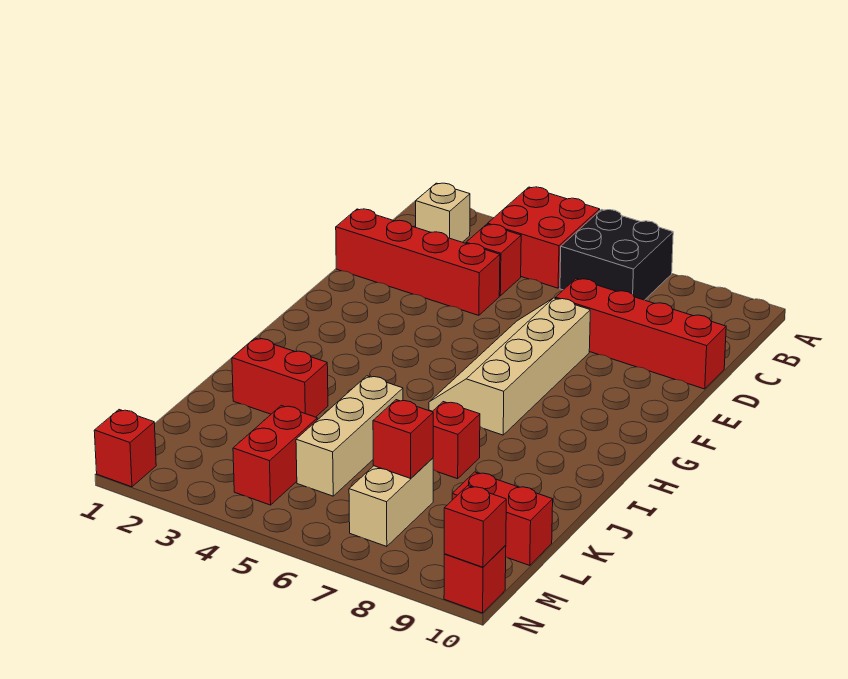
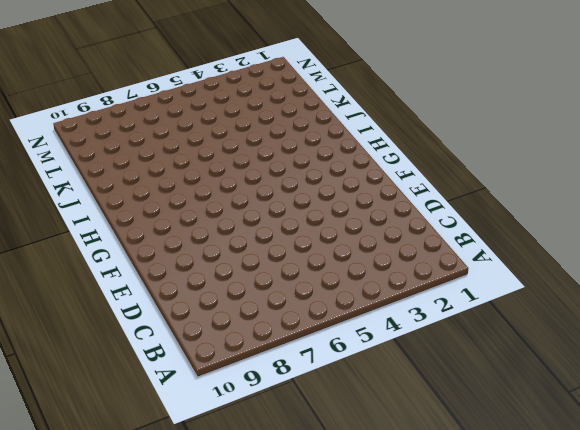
none -> red brick A4:B5 level 1
none -> black brick A6:B7 level 1
none -> tan brick B2 level 1

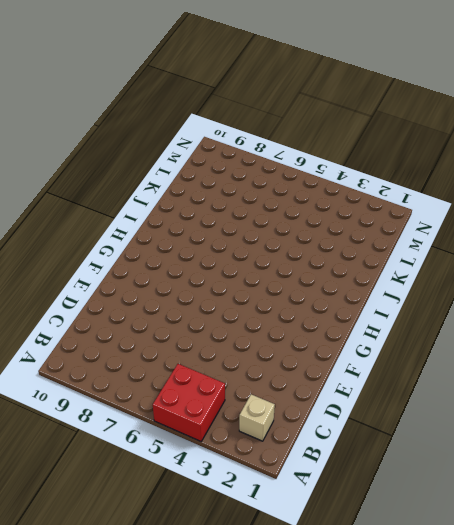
none -> black brick A6:B7 level 1
none -> red brick C4 level 1
none -> red brick D1:D4 level 1

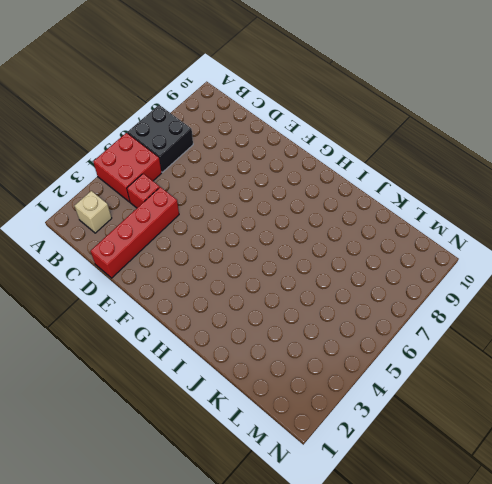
none -> red brick D7:D10 level 1
none -> tan slope E6:H7 level 1 top 7
none -> red brick J2:J3 level 1

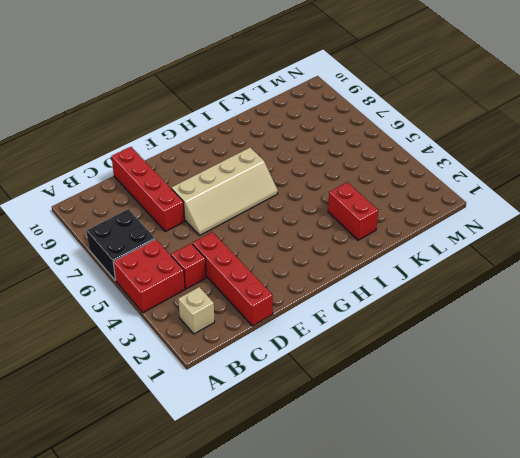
none -> tan brick J5:L5 level 1
none -> red brick J7 level 1
none -> red brick L4:M4 level 1

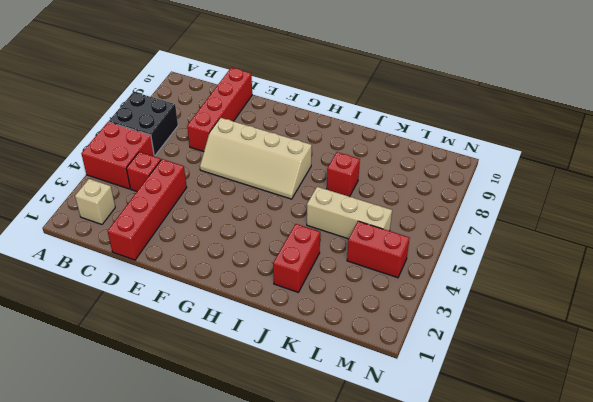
none -> tan brick L7:M7 level 1
none -> red brick L9:L10 level 1
none -> red brick N1 level 1

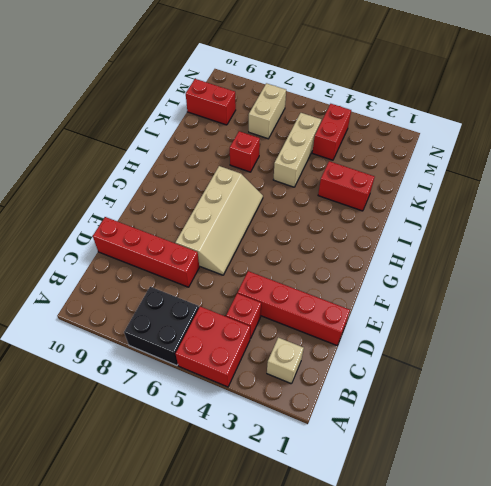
none -> red brick N1 level 1
none -> red brick N10 level 1
none -> red brick L7 level 2

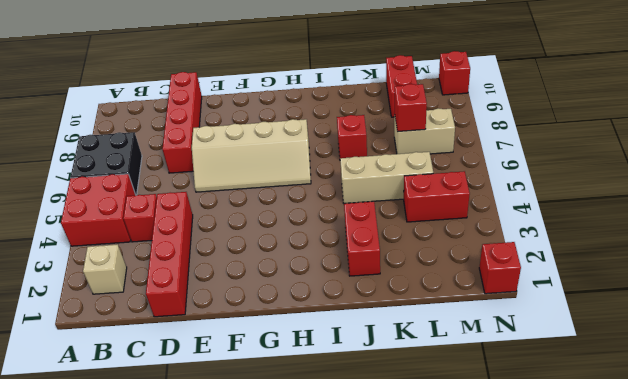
none -> red brick N10 level 2

